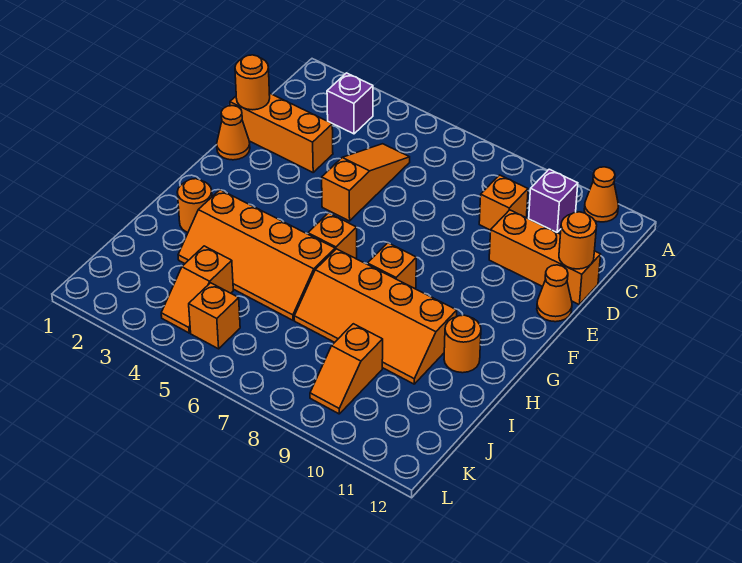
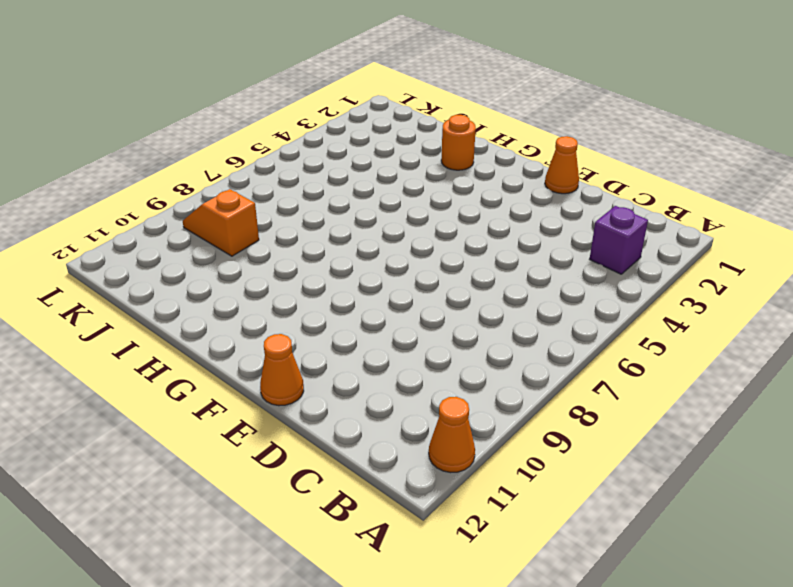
none -> purple brick B10 level 1
none -> orange slope C5:E5 level 1 top E
none -> orange brick C9 level 1

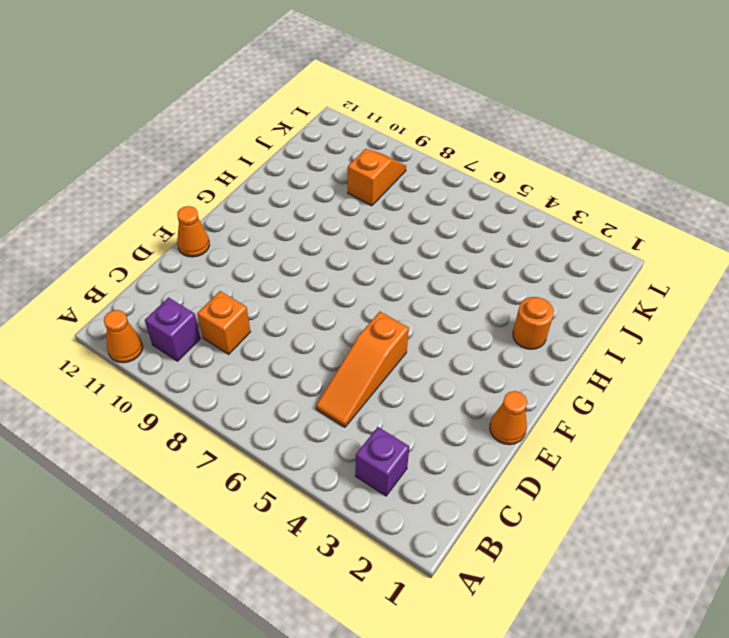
none -> orange brick D1:D3 level 1
none -> orange brick D10:D12 level 1
none -> orange brick G6 level 1

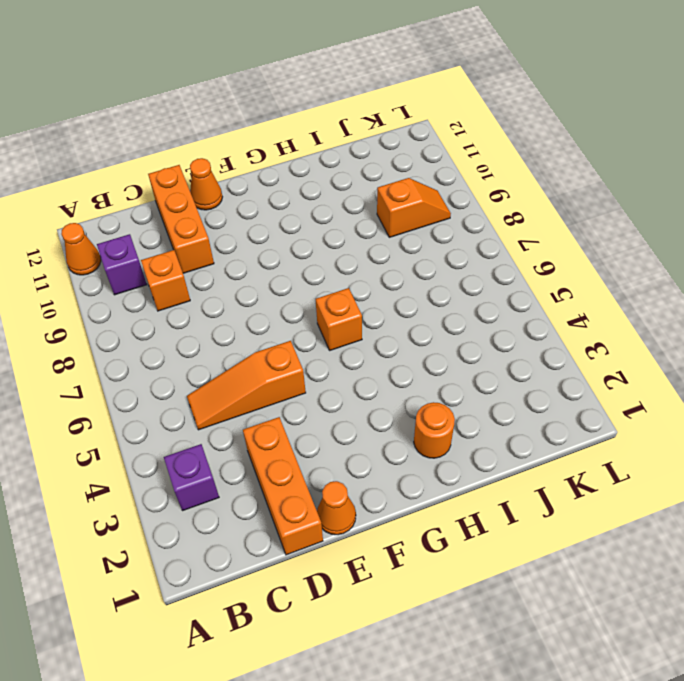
none -> orange brick G8 level 1
none -> orange slope H3:I6 level 1 top H
none -> orange slope H7:I10 level 1 top H

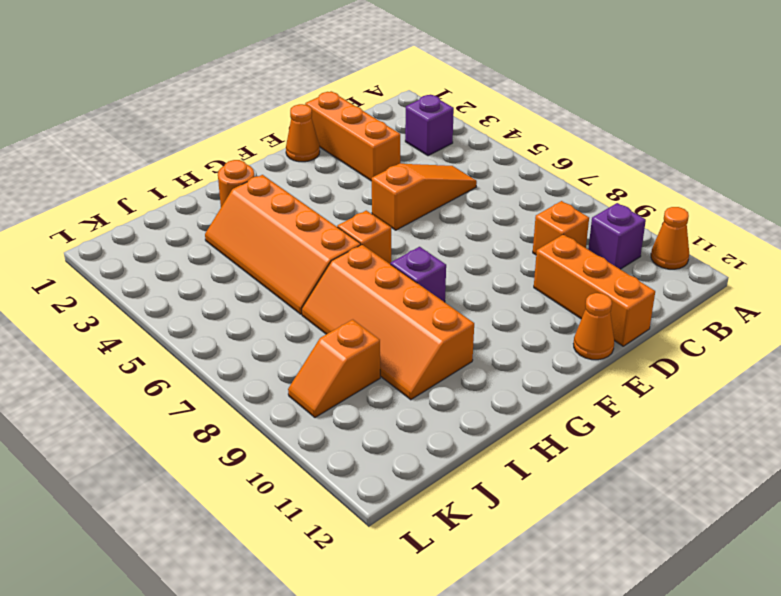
purple brick G8 level 1 -> orange brick G8 level 1
none -> orange round brick H11 level 1
none -> orange slope J4:K4 level 1 top J
none -> orange brick K5 level 1

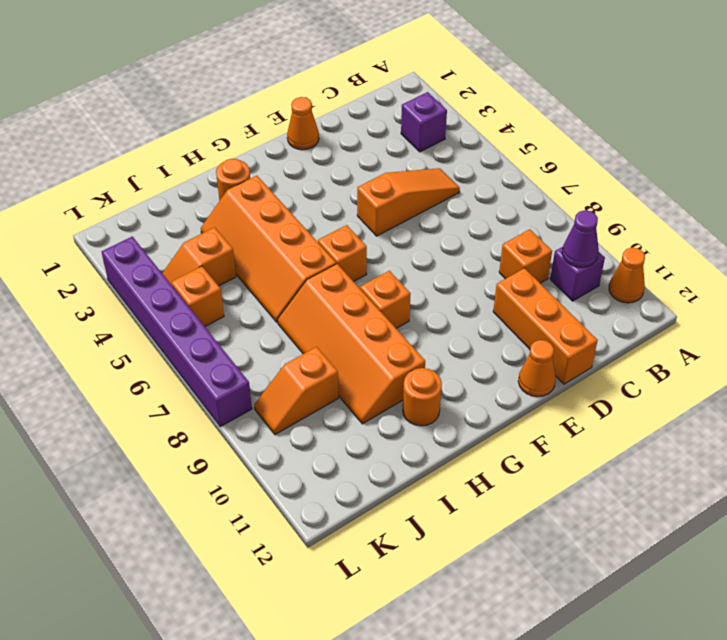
purple cone B10 level 2 -> none
purple brick L3:L8 level 1 -> none
none -> orange brick D1:D3 level 1
none -> orange round brick D1 level 2
none -> orange round brick D12 level 2

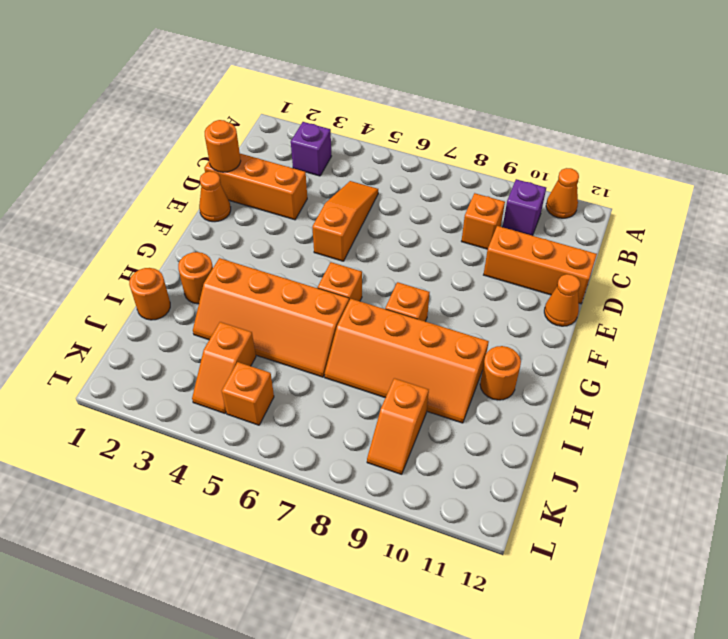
orange round brick I1 level 1 -> orange round brick D12 level 2

